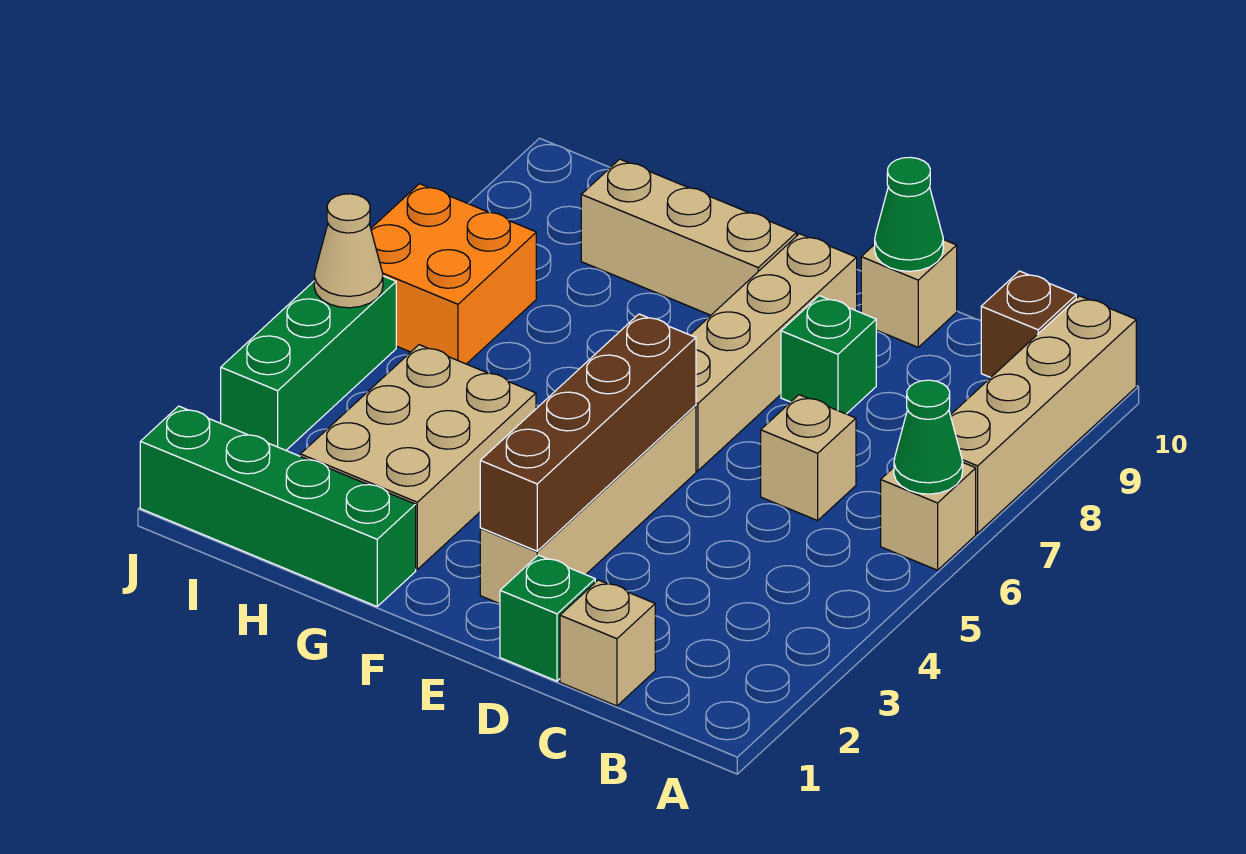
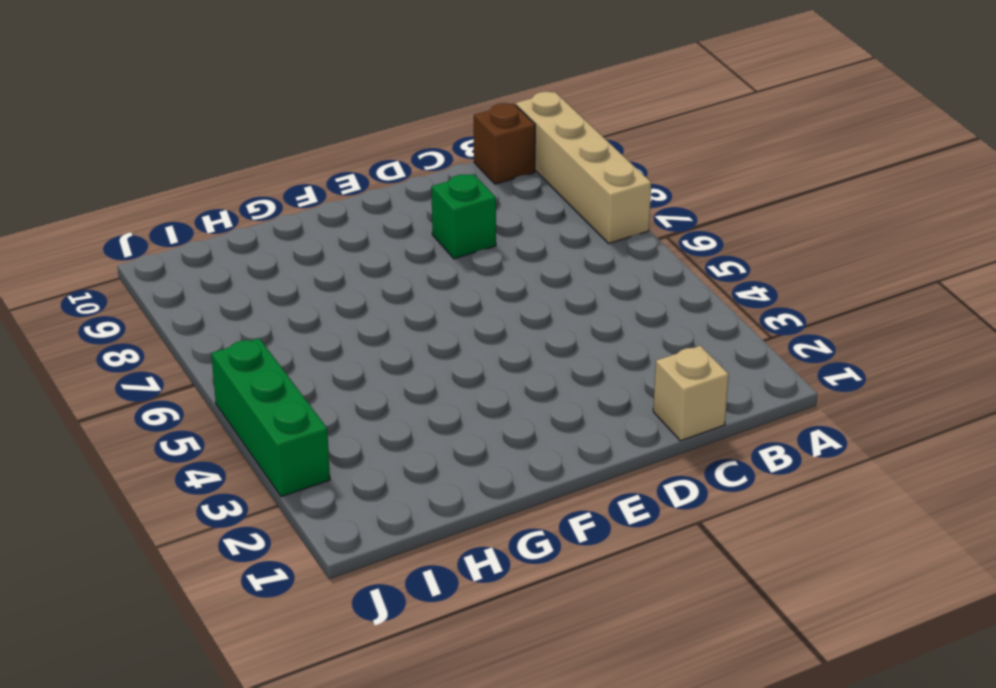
none -> tan brick A6 level 1
none -> tan brick C6 level 1
none -> green brick D1 level 1

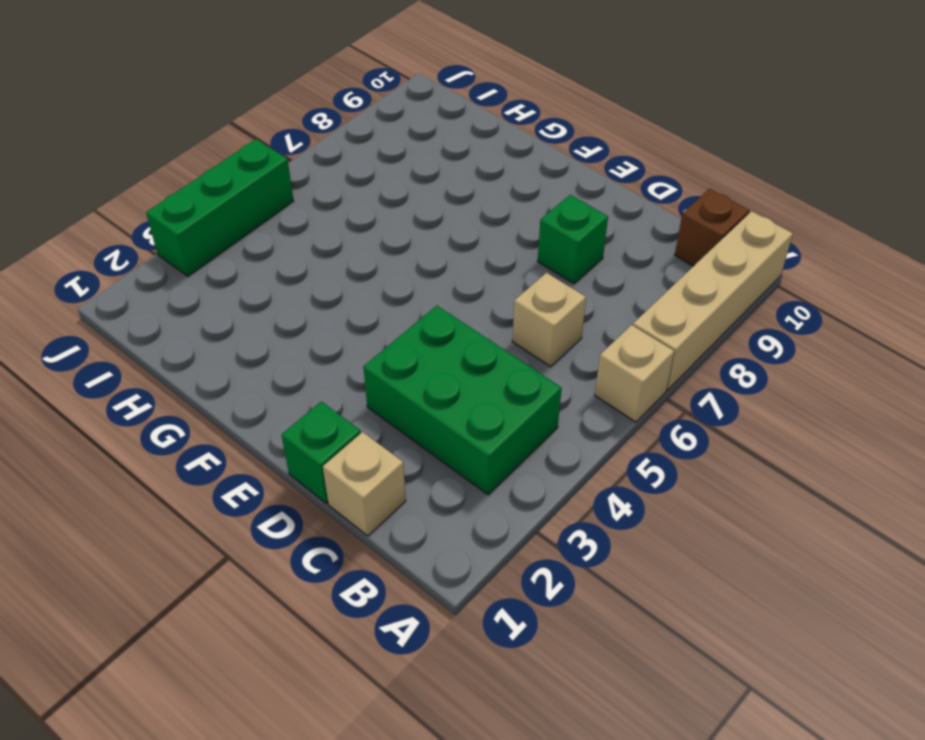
green brick B3:D4 level 1 -> none
none -> tan brick D10 level 1
none -> tan brick E2:E5 level 1
none -> tan brick E6:E9 level 1

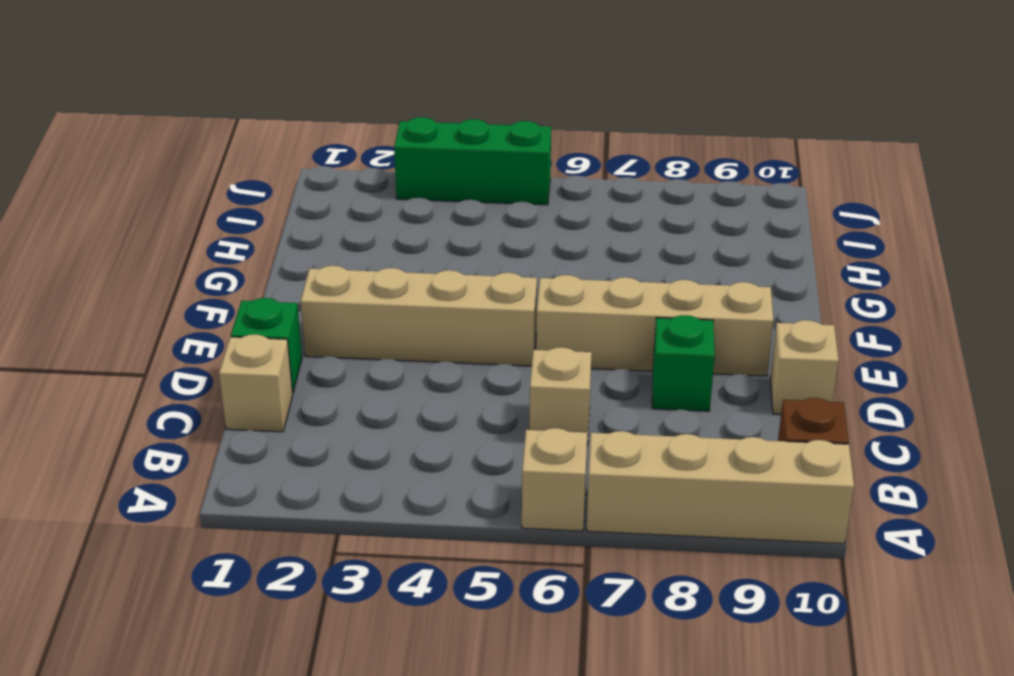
none -> tan brick F9:H9 level 1
none -> green brick G1:J1 level 1
none -> tan brick G2:H4 level 1

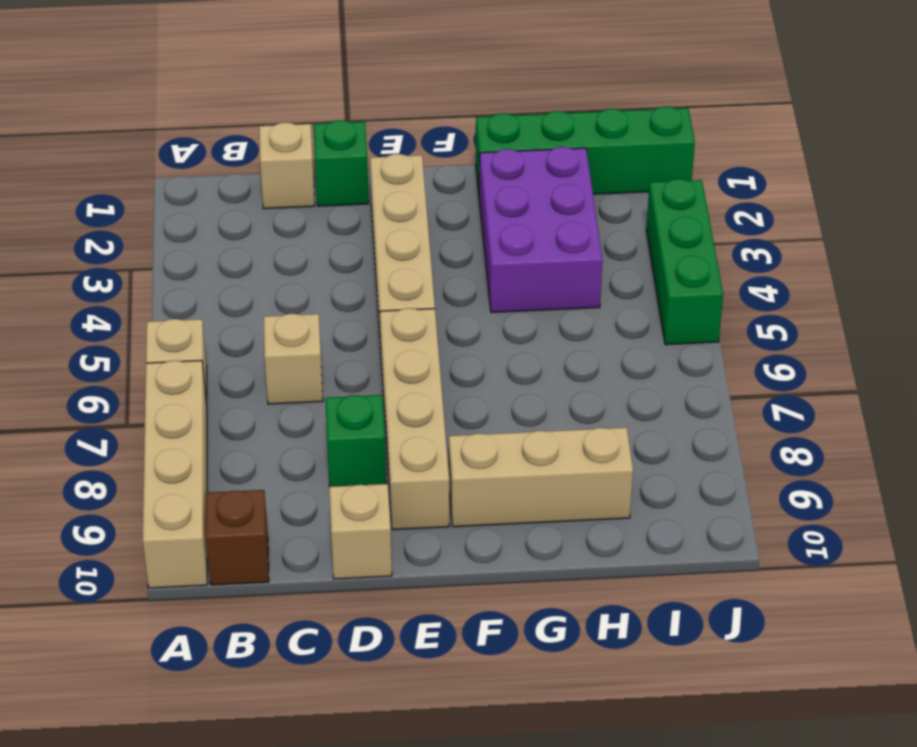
purple brick G2:H4 level 1 -> tan brick G2:H4 level 1
none -> orange brick I6:J7 level 1
none -> green cone A6 level 2
none -> green cone D10 level 2

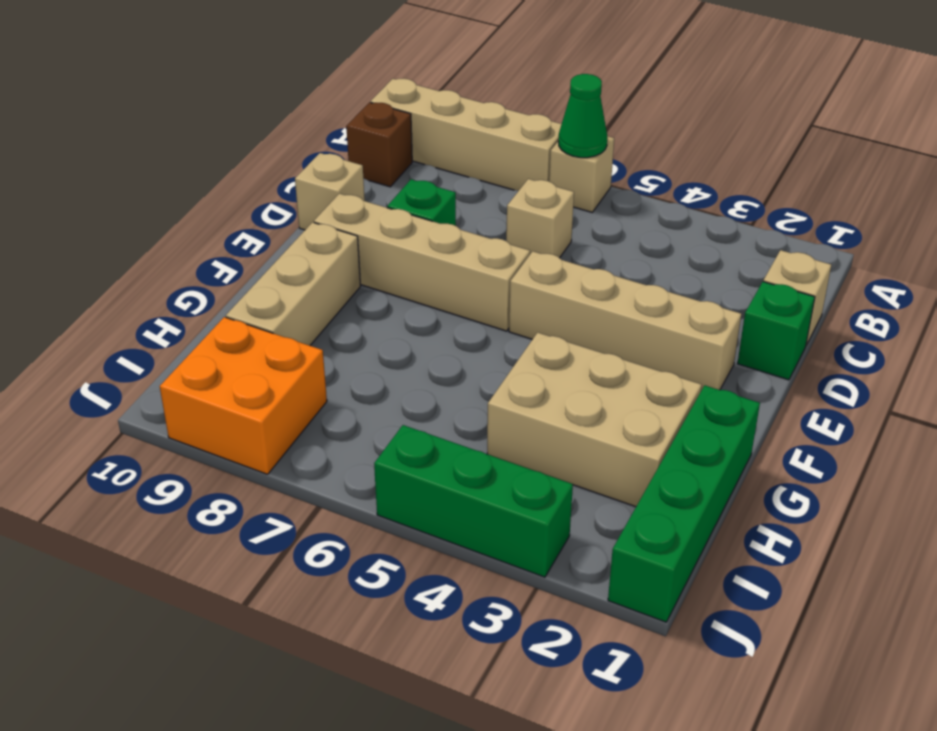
orange brick I8:J9 level 1 -> orange brick I6:J7 level 1
none -> green cone D10 level 2
none -> brown brick E2:E5 level 2
none -> tan cone J5 level 2

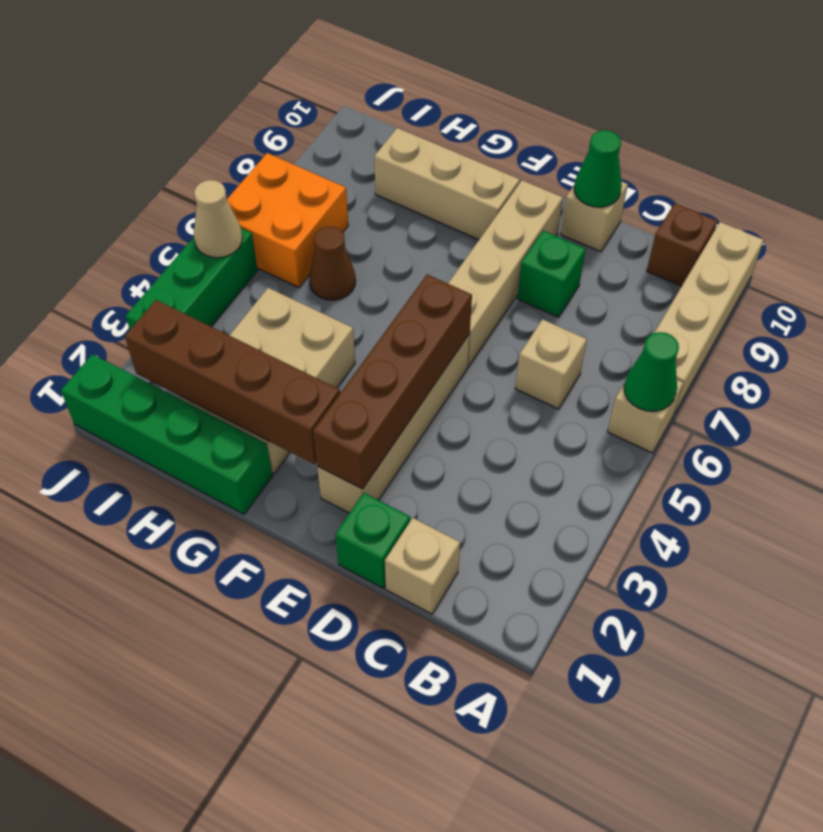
brown brick F2:I2 level 2 -> none
brown cone H6 level 1 -> none

